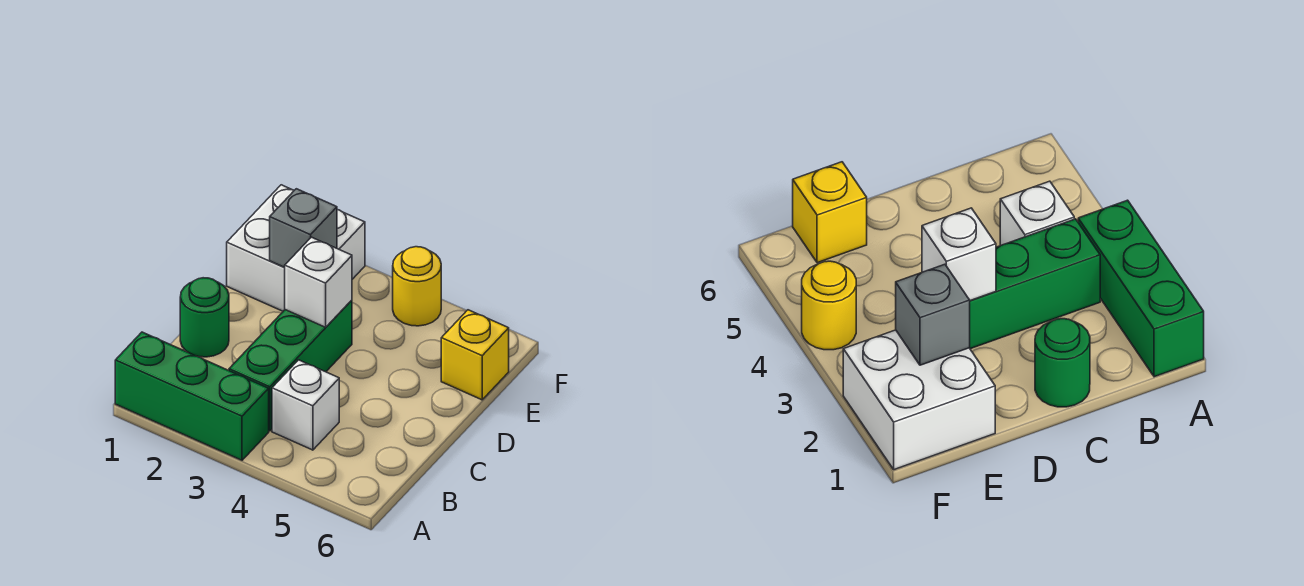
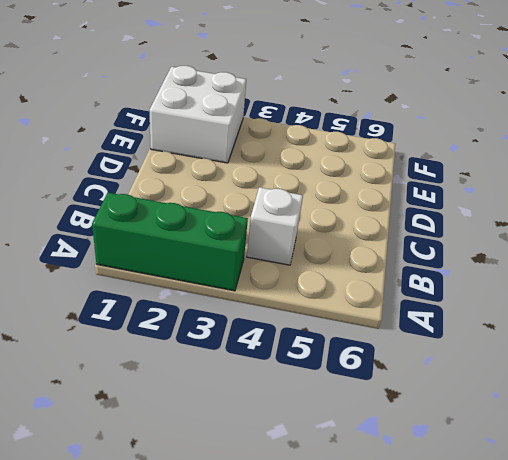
none -> green brick B3:D3 level 1
none -> green round brick C1 level 1

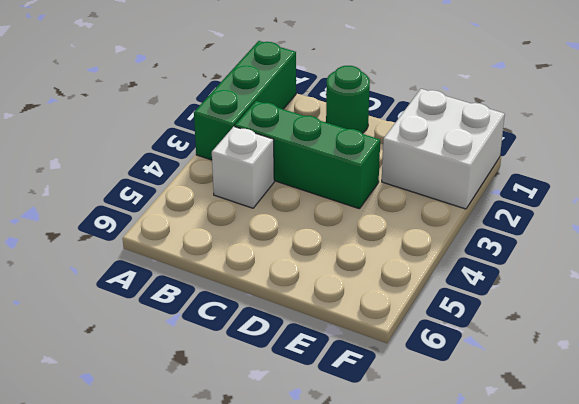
none -> yellow brick E6 level 1
none -> yellow round brick F4 level 1

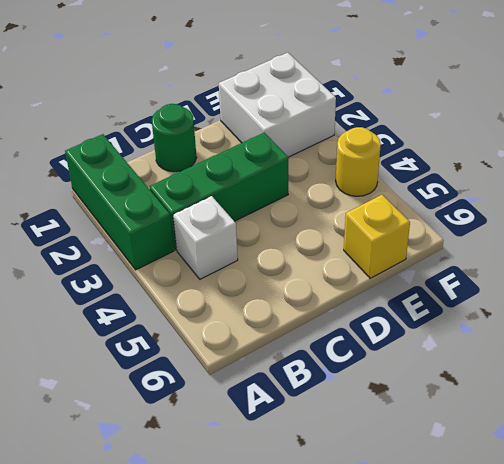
none -> white brick D3 level 2
none -> grey brick E2 level 2

